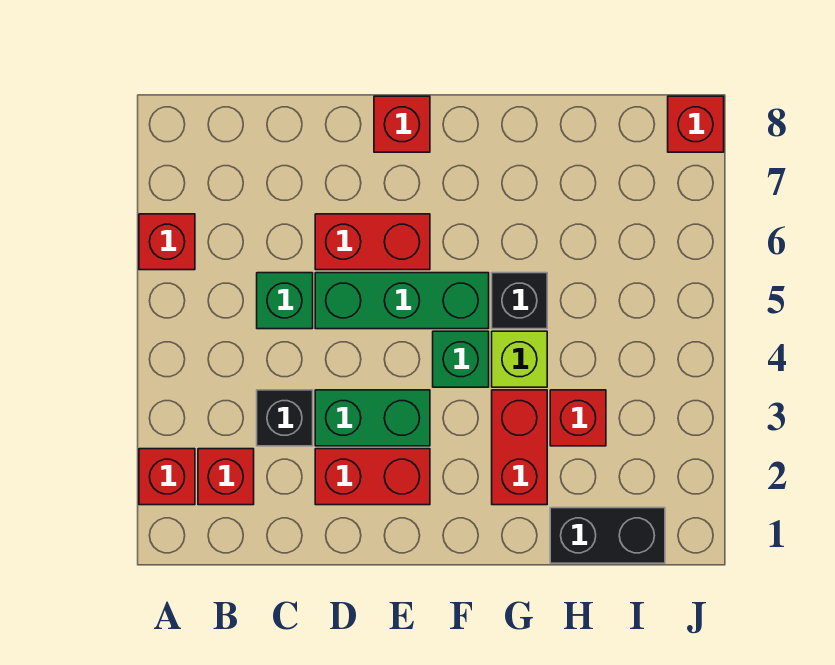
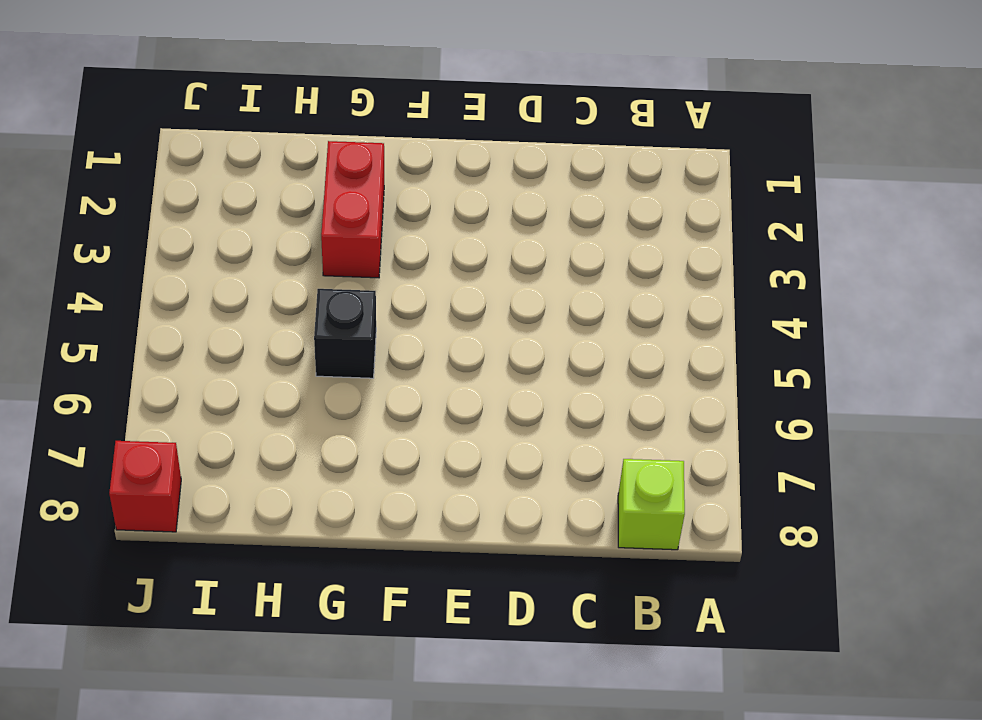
lime brick B8 level 1 -> lime brick G4 level 1
none -> red brick A2 level 1
none -> red brick A6 level 1
none -> red brick B2 level 1

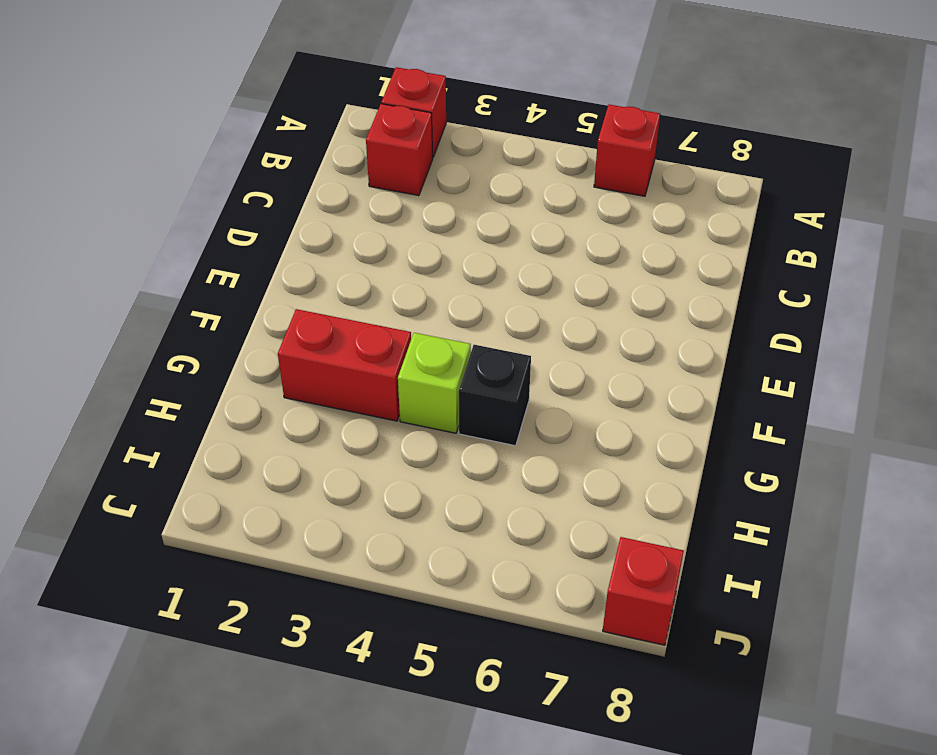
none -> black brick C3 level 1
none -> green brick C5 level 1
none -> red brick D2:E2 level 1

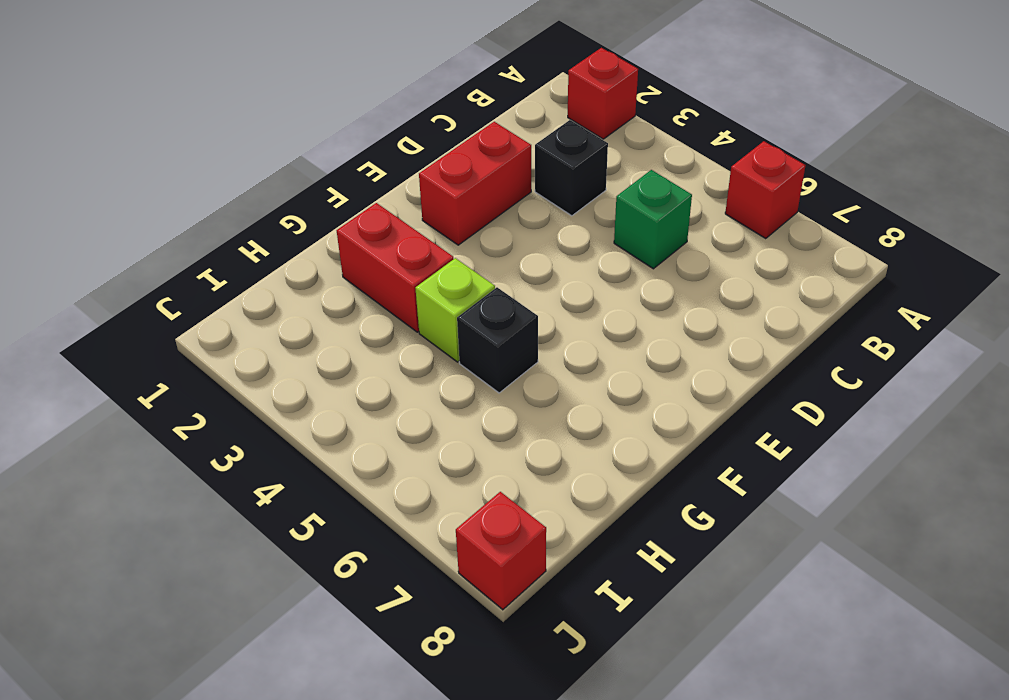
none -> red brick B2 level 1
none -> green brick D3:E3 level 1
none -> green brick D5:F5 level 1

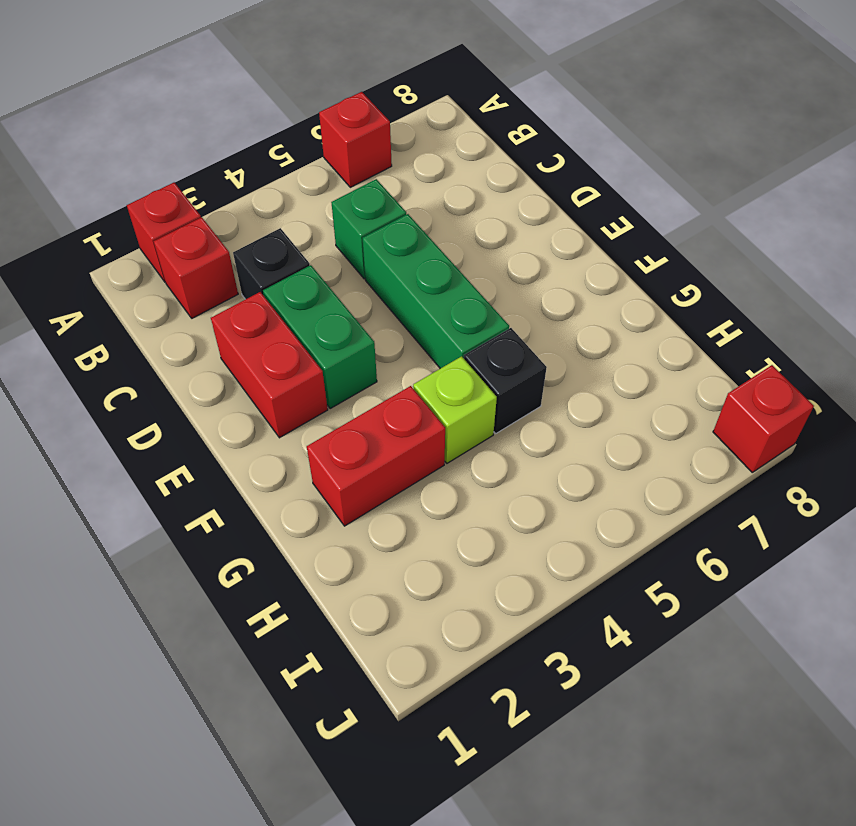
none -> red brick D6:E6 level 1
none -> red brick E8 level 1
none -> green brick F4 level 1

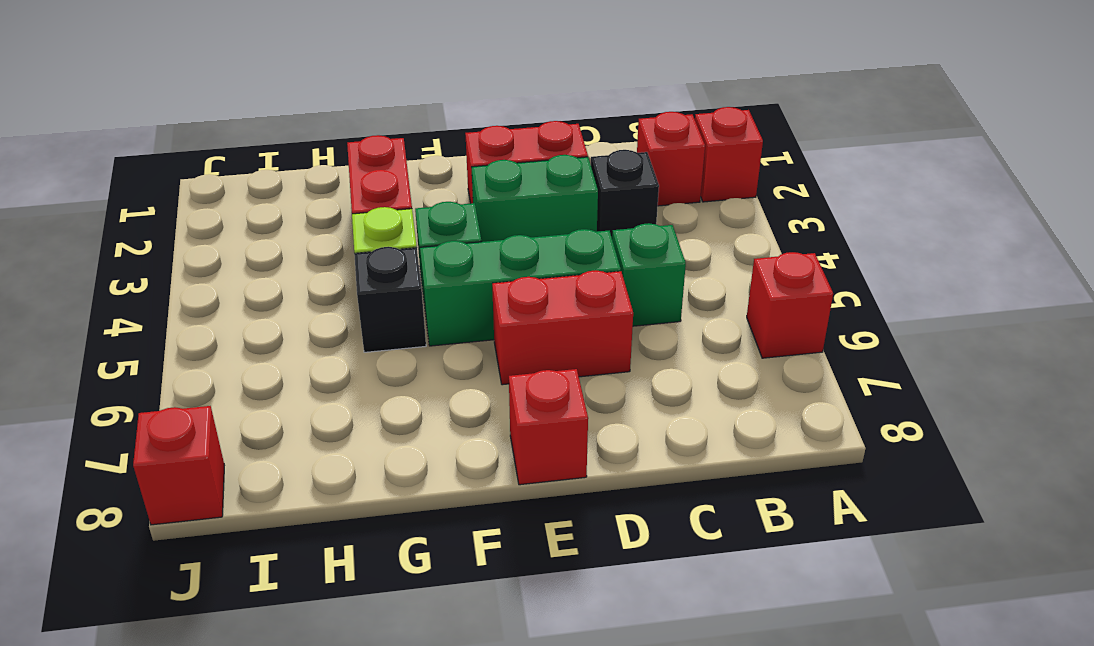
none -> black brick H1:I1 level 1
none -> red brick H3 level 1

